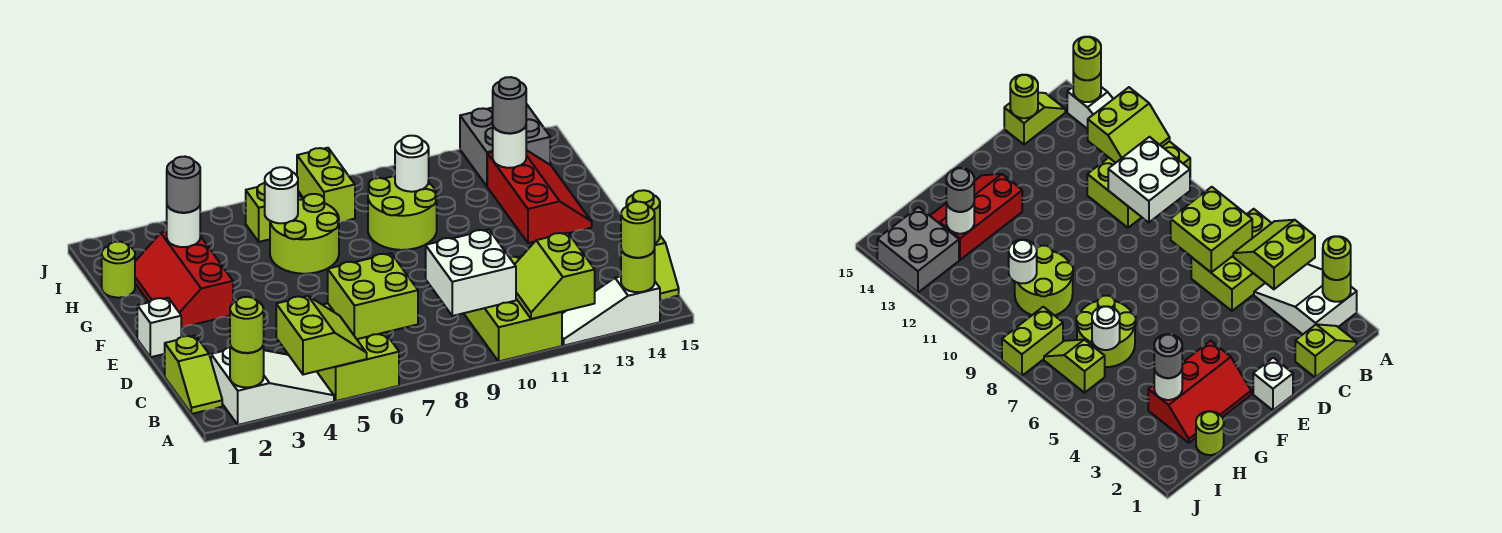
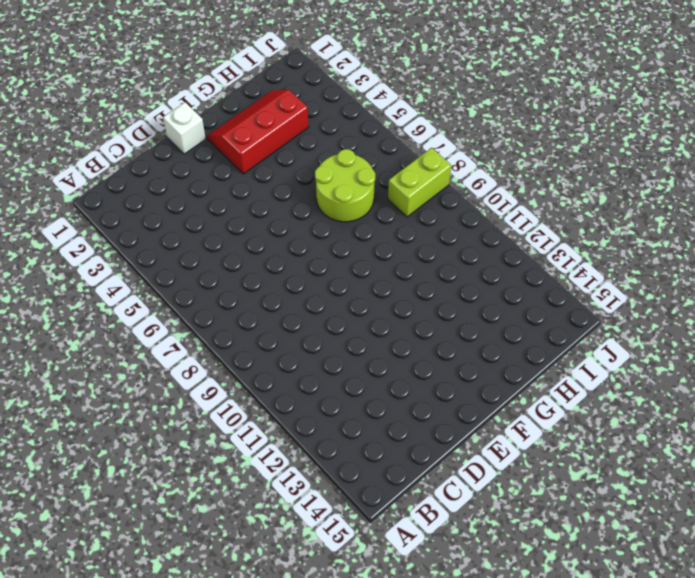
none -> white slope A2:B4 level 1 top 2
none -> lime brick A5:C6 level 1
none -> lime brick A10:C11 level 1
none -> white slope A12:A14 level 1 top 14

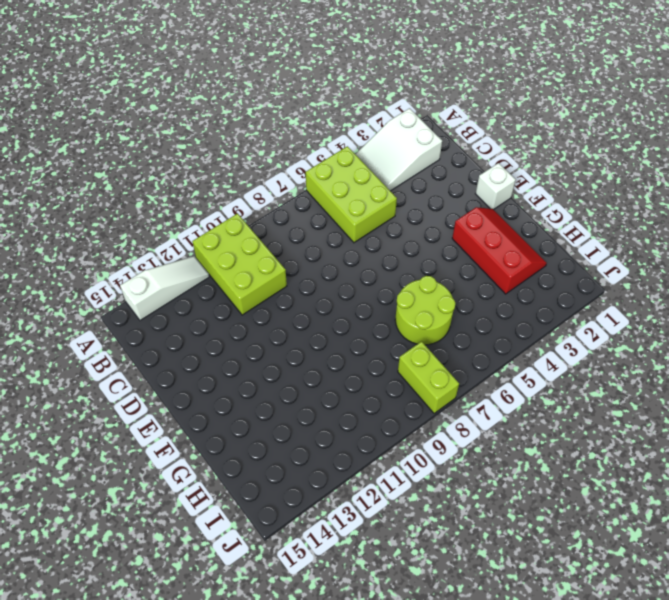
none -> lime slope B1:C1 level 1 top C
none -> lime slope B15:C15 level 1 top C
none -> red slope F13:H14 level 1 top 13
none -> lime round brick G9:H10 level 1

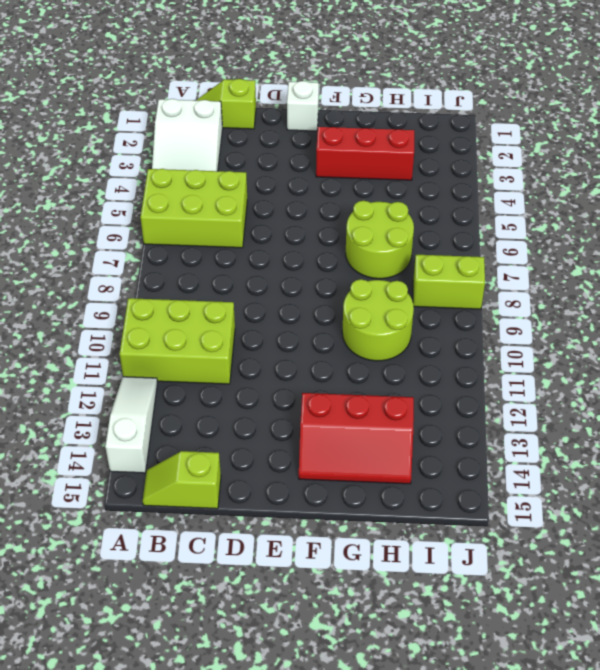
none -> lime round brick H1 level 1
none -> lime slope I6:I7 level 1 top 6
none -> grey brick I13:J14 level 1
none -> lime round brick A2 level 2

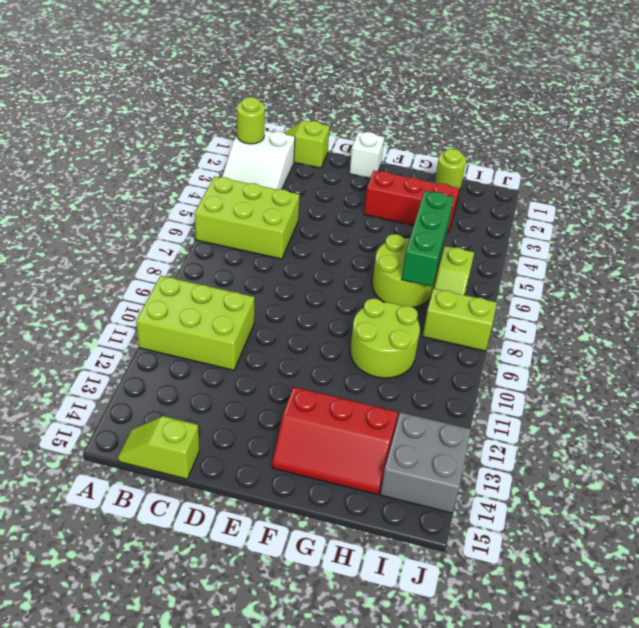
green brick H5:H7 level 2 -> white round brick H6 level 2
none -> white slope A12:A14 level 1 top 14
none -> lime slope A4:B5 level 2 top 4
none -> lime slope A11:B12 level 2 top 12
none -> lime round brick A14 level 2

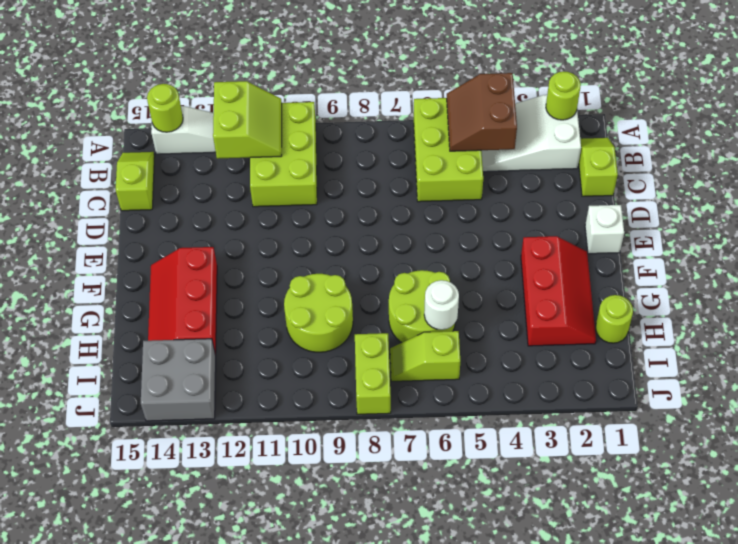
brown slope A4:B5 level 2 top 4 -> lime slope A4:B5 level 2 top 4
none -> lime brick B6:C7 level 2
none -> white brick B9:C10 level 2
none -> lime round brick C15 level 2
none -> white round brick H3 level 2

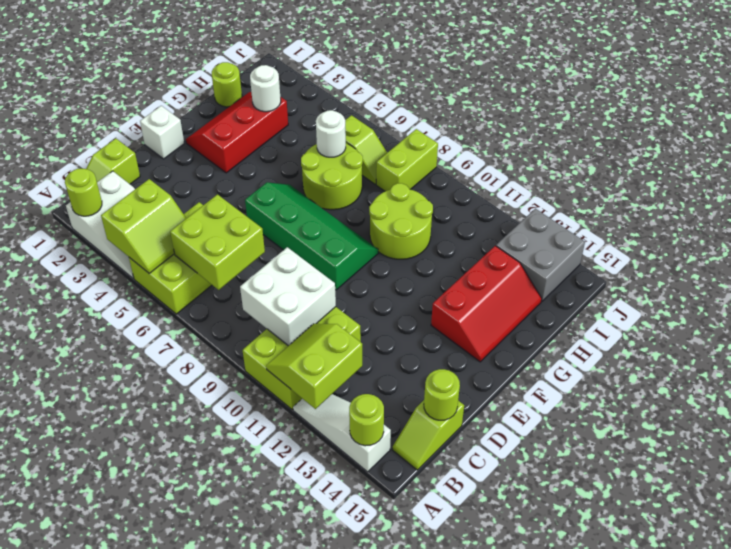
green slope E6:F9 level 1 top E -> none
none -> white round brick H10 level 2
none -> white round brick H13 level 2
none -> lime round brick A2 level 3
none -> lime round brick A14 level 3

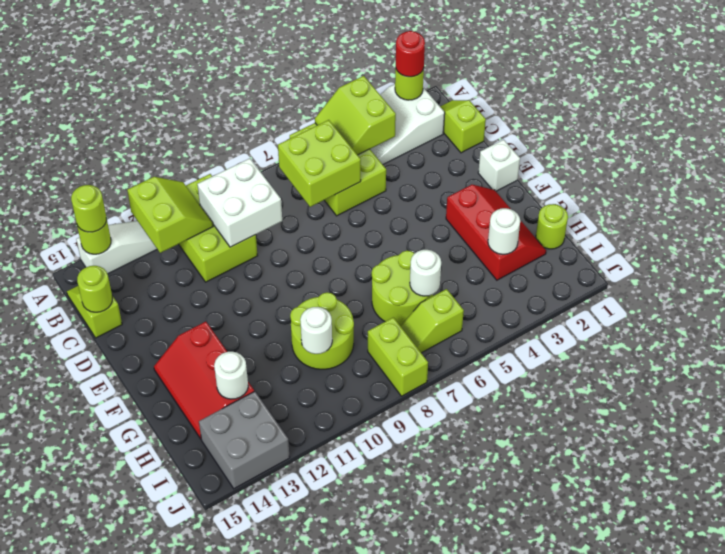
red round brick A2 level 3 -> lime round brick A2 level 3
none -> grey round brick H3 level 3
none -> grey round brick H13 level 3

